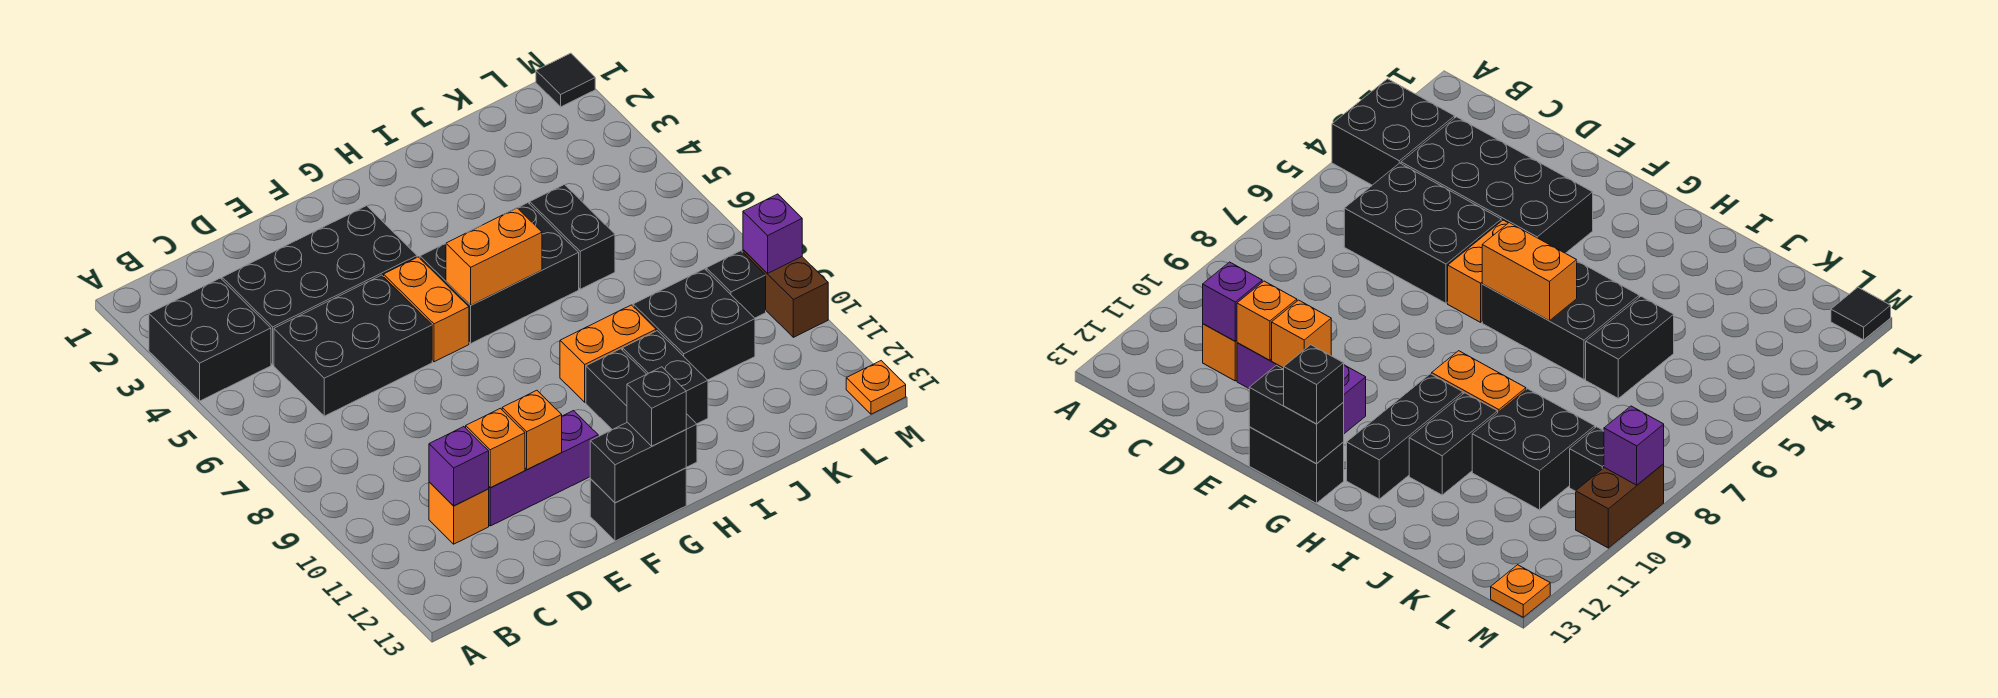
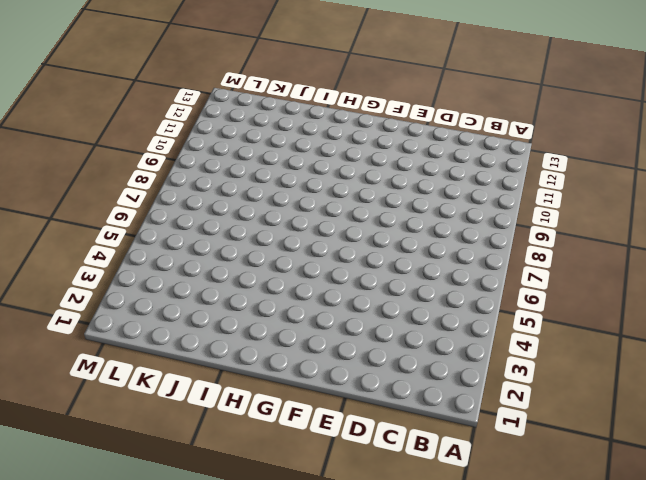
none -> black brick A3:B4 level 1
none -> black brick C3:F4 level 1
none -> black brick C5:E6 level 1

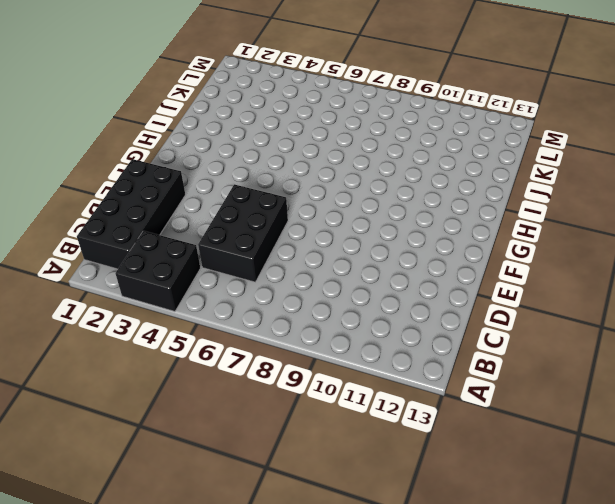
black brick B1:E2 level 1 -> black brick C3:F4 level 1
none -> orange brick C11 level 1
none -> purple brick D11:F11 level 1
none -> orange brick F5:F6 level 1

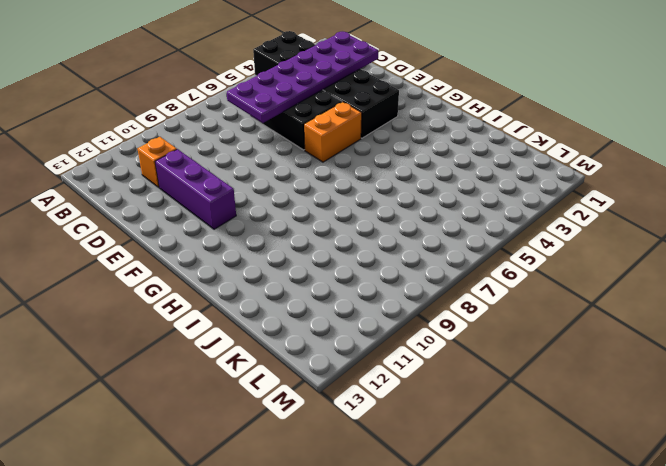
purple plate C2:D7 level 2 -> none
none -> black brick F13:G13 level 1
none -> black brick G5:I6 level 1
none -> orange brick H9:I9 level 1

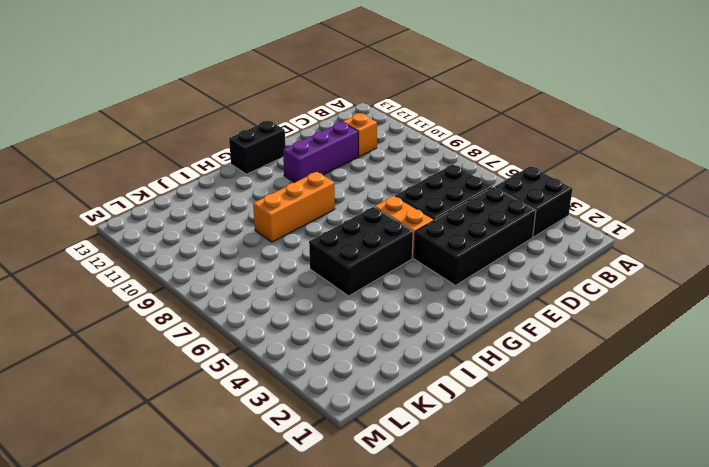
orange brick G9:I9 level 1 -> orange brick H9:I9 level 1
none -> black brick H10:H12 level 1
none -> black brick I10:I11 level 1
none -> black brick J5:J6 level 1

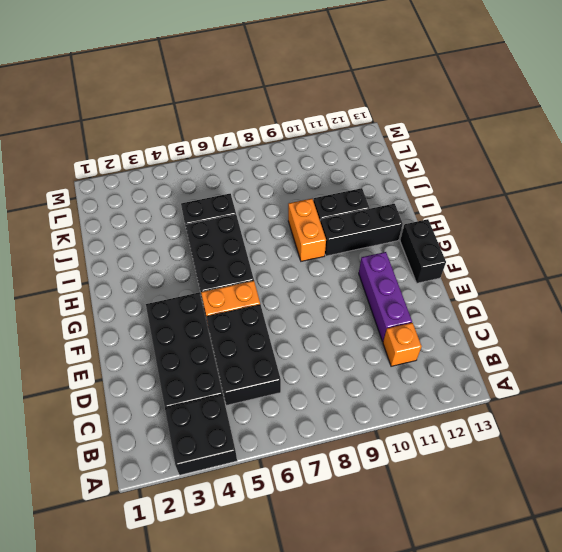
none -> black brick J9:K10 level 1
none -> black brick L9 level 1
none -> black tile M1 level 1

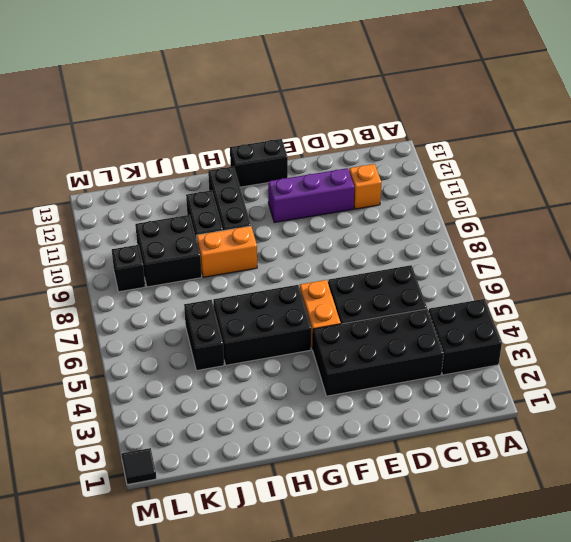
none -> brown brick M9:M10 level 1
none -> orange plate M13 level 1
none -> purple brick C11 level 2

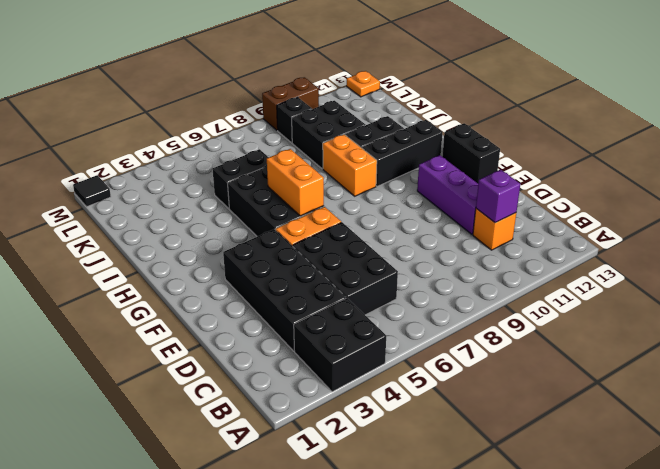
none -> orange brick D11 level 2
none -> orange brick E11 level 2
none -> black brick F13:G13 level 2

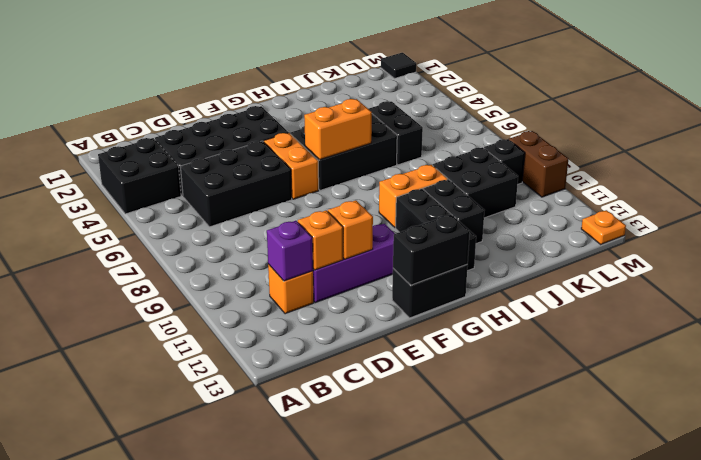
none -> purple brick M9 level 2
none -> black brick G13 level 3

